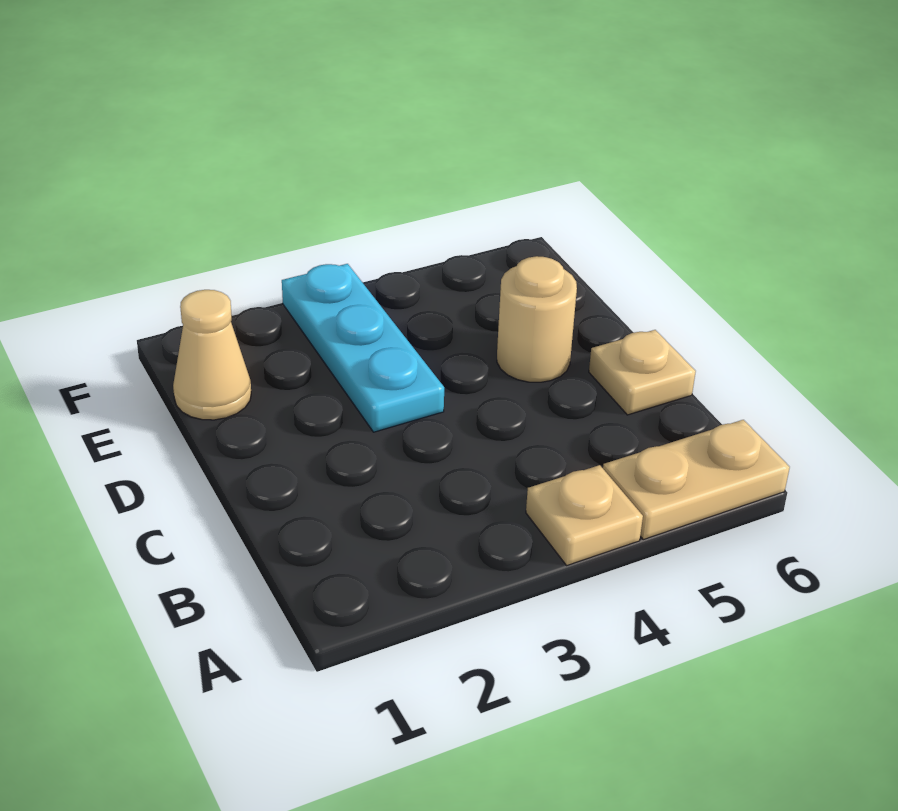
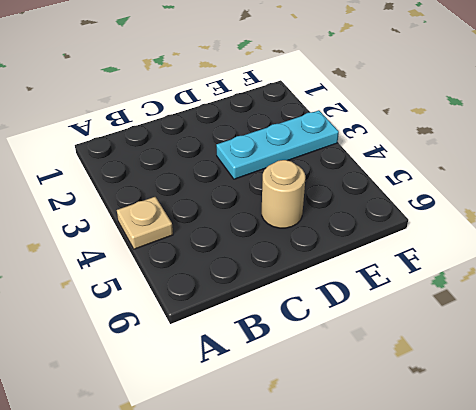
none -> tan plate A5:A6 level 1
none -> tan plate C6 level 1

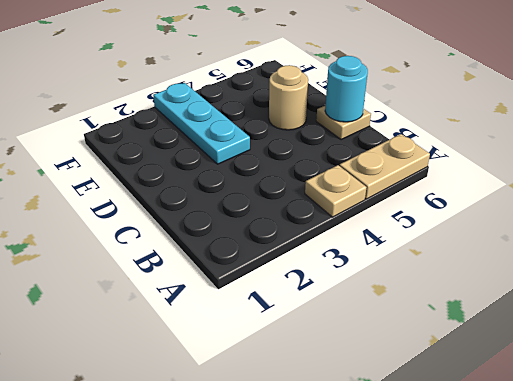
cyan round brick C6 level 2 -> none
none -> tan cone E1 level 1

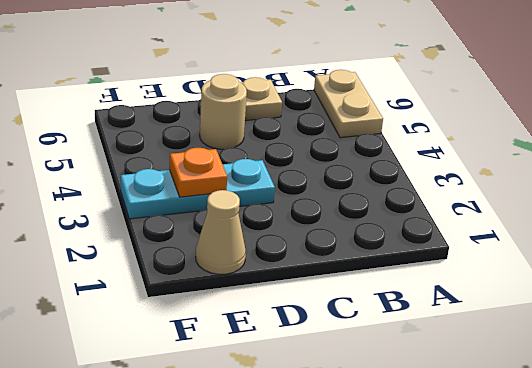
orange plate E3 level 2 -> none
none -> tan plate A4 level 1

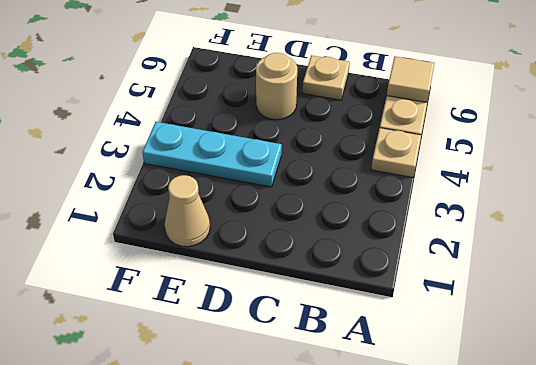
tan tile A6 level 2 -> none

